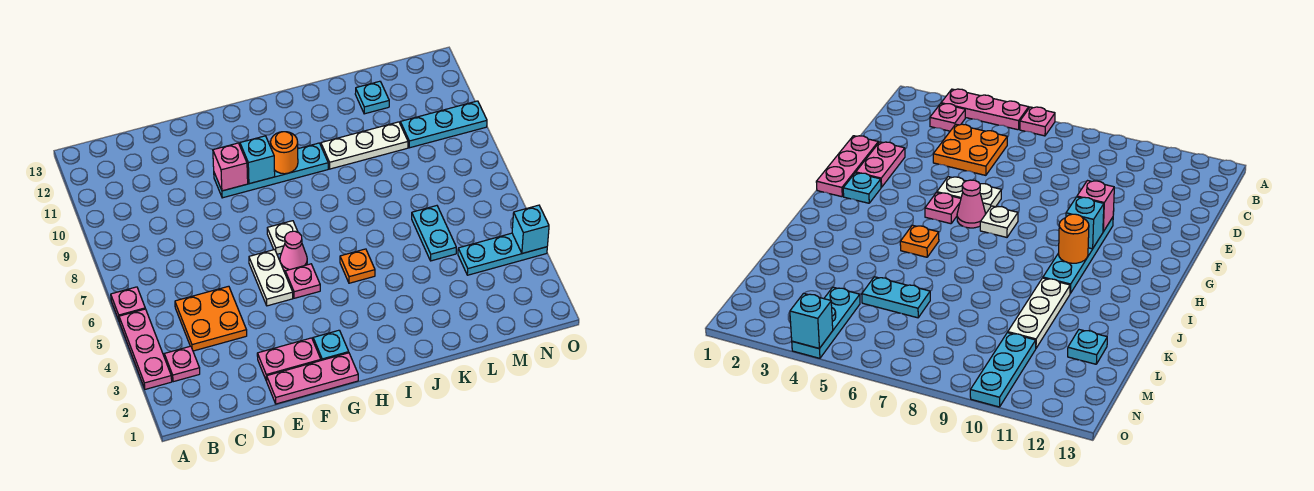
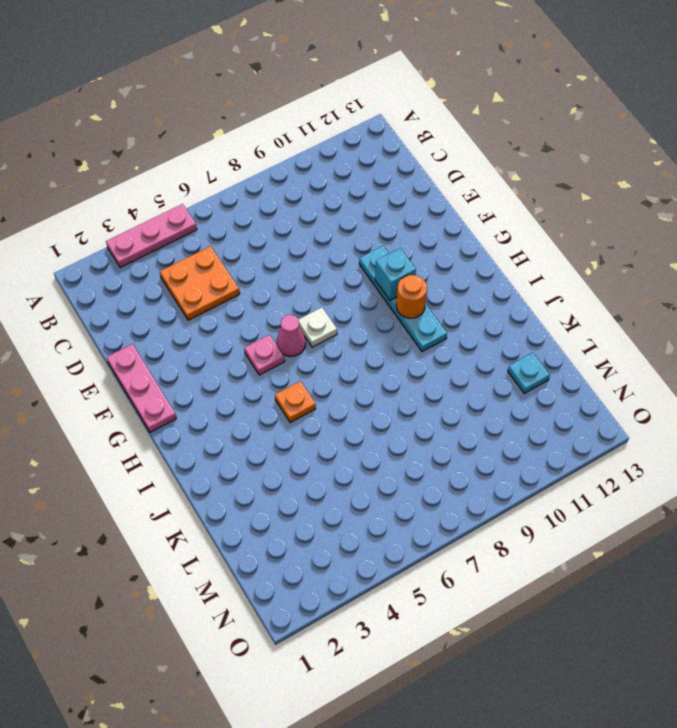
none -> pink plate A6 level 1
none -> pink plate B3 level 1
none -> pink plate E2:F2 level 1

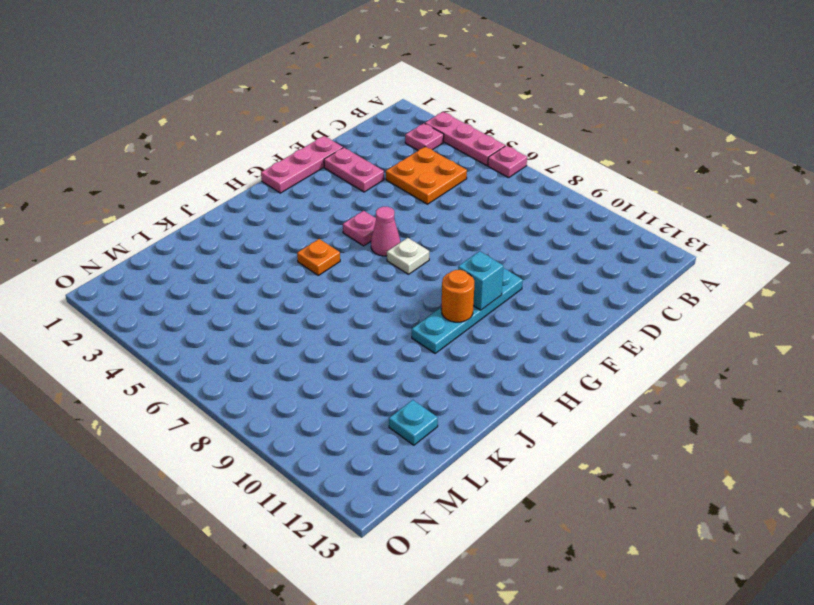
pink plate E2:E3 level 1 -> pink plate E2:F2 level 1
none -> white plate F5:F6 level 1
none -> cyan plate G2 level 1
none -> white plate J10:L10 level 1

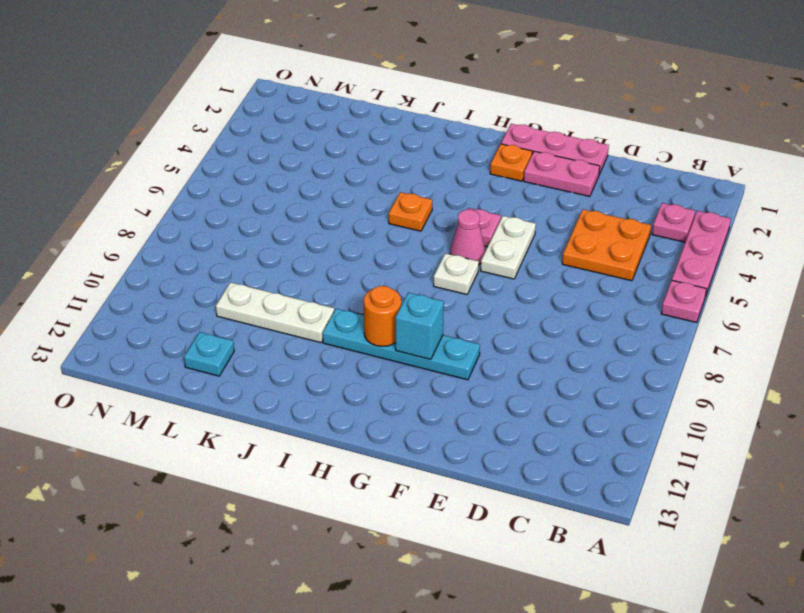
orange plate G2 level 1 -> cyan plate G2 level 1
none -> cyan plate L5:L6 level 1
none -> cyan plate M4:O4 level 1
none -> cyan plate M10:O10 level 1

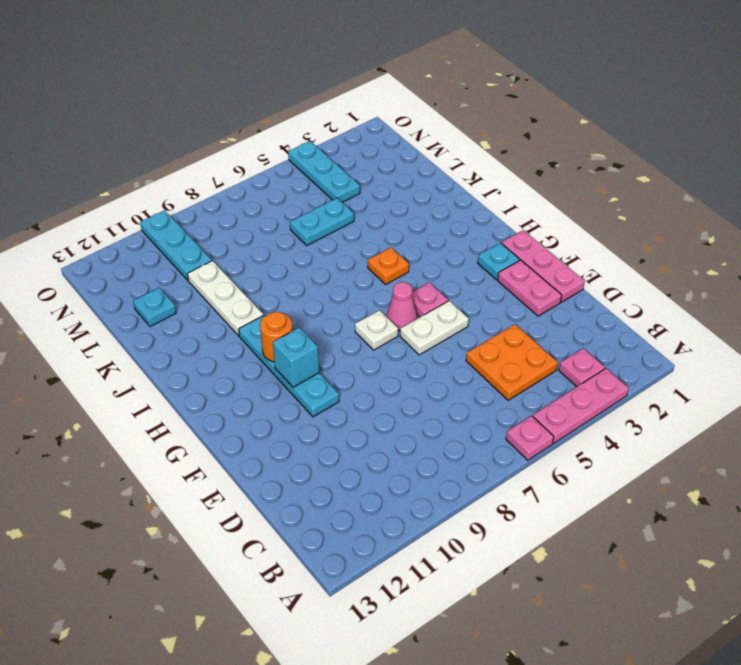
none -> pink brick F10 level 2
none -> cyan brick O4 level 2

